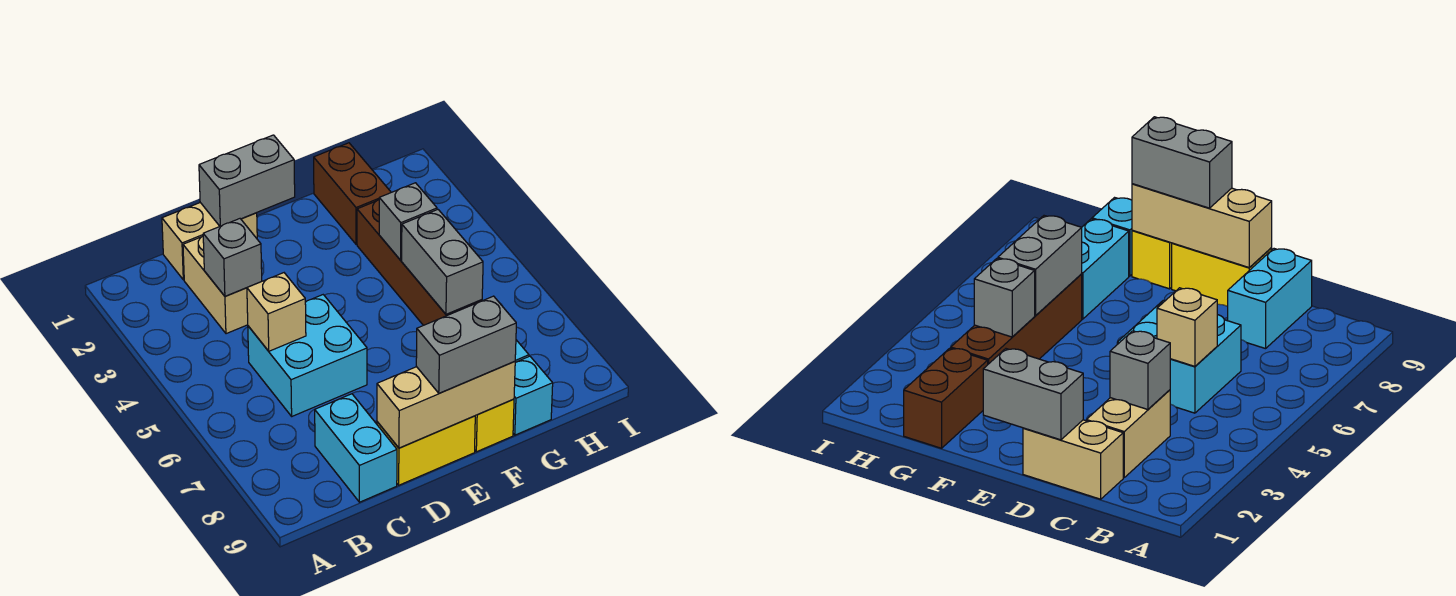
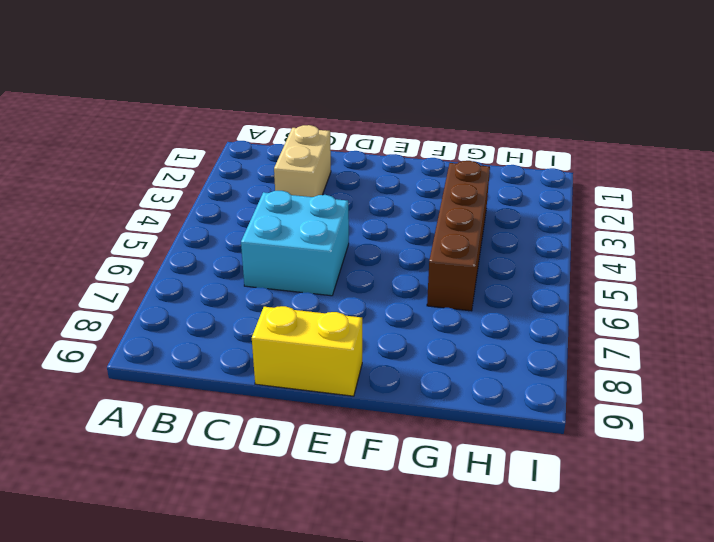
none -> tan brick C1:D1 level 1
none -> cyan brick C8:C9 level 1
none -> yellow brick F9 level 1

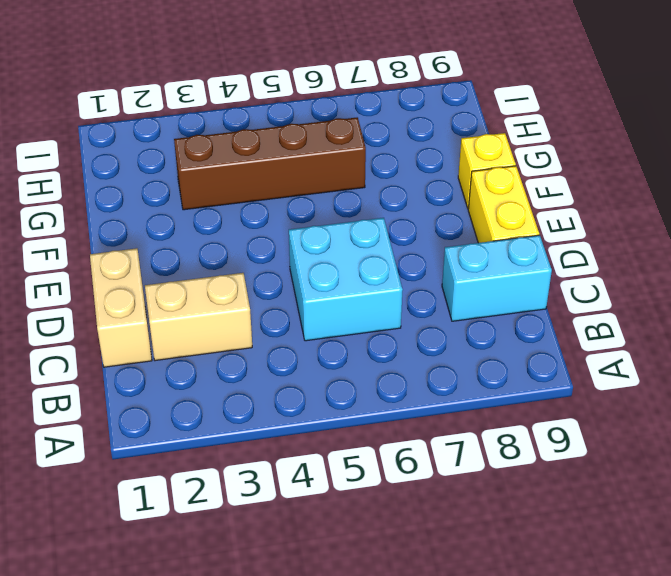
none -> brown brick G1:G2 level 1
none -> cyan brick G7:G8 level 1
none -> cyan brick G9 level 1

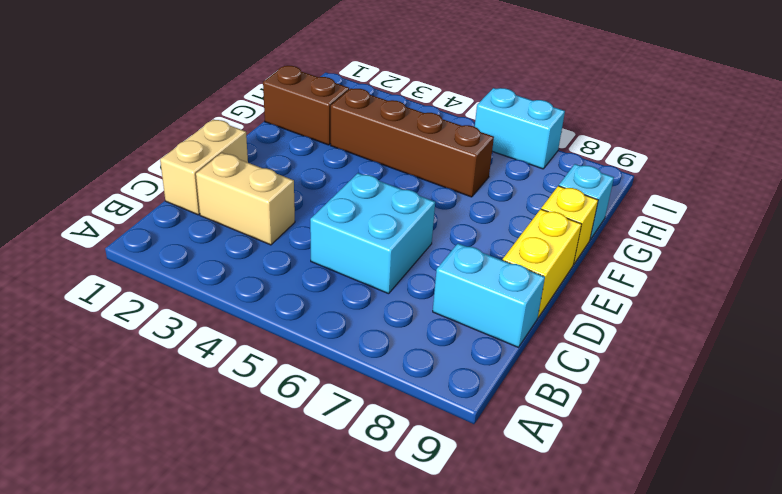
cyan brick I6:I7 level 1 -> cyan brick G7:G8 level 1
none -> grey brick C3 level 2
none -> tan brick C5 level 2
none -> grey brick D1:E1 level 2

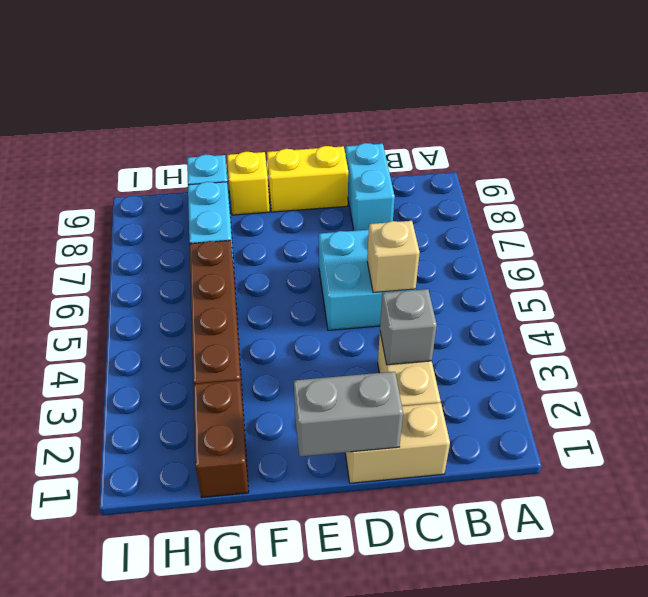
none -> tan brick D9:F9 level 2
none -> grey brick G4 level 2
none -> grey brick G5:G6 level 2

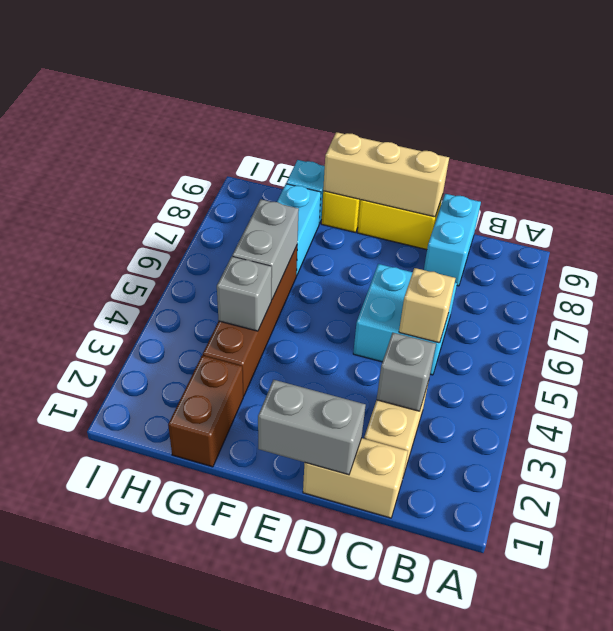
none -> grey brick E9:F9 level 3

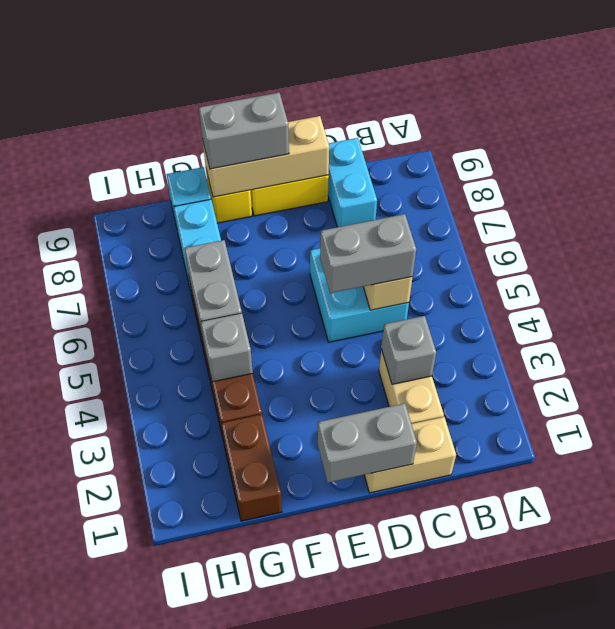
grey brick C5:D5 level 3 -> none

